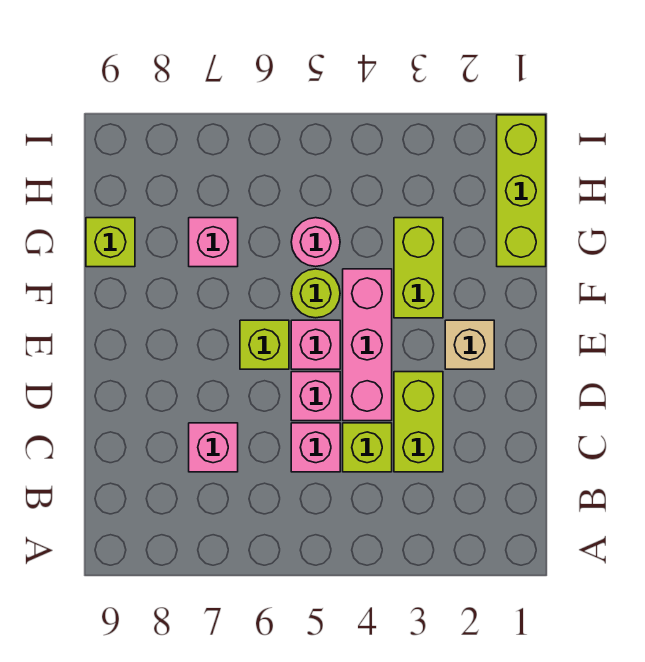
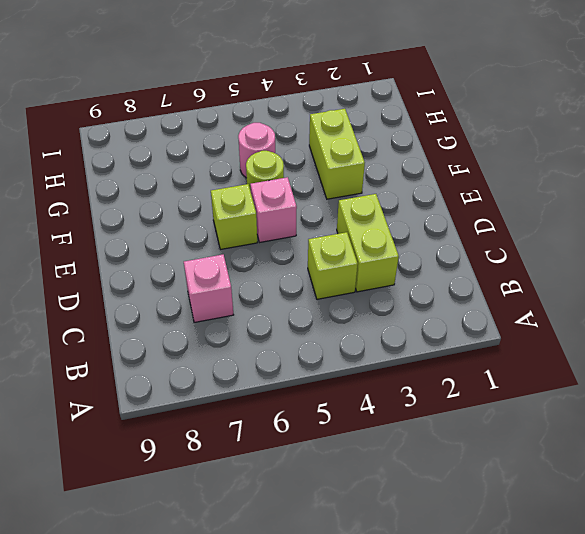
none -> pink brick C5 level 1
none -> pink brick D4:F4 level 1
none -> pink brick D5 level 1

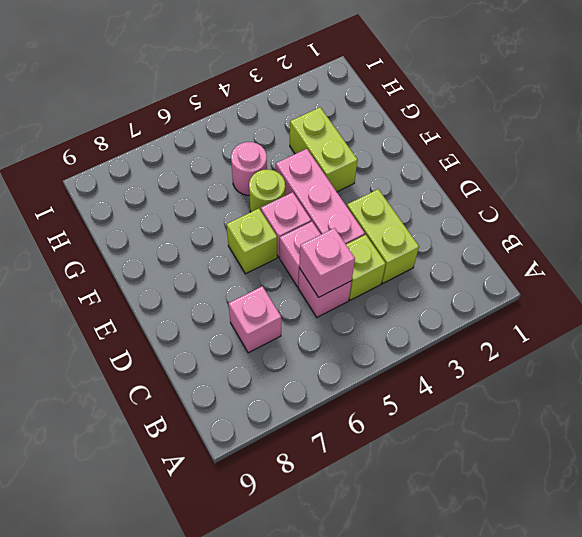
pink brick C5 level 2 -> pink brick G7 level 1
none -> tan brick E2 level 1
none -> lime brick G1:I1 level 1
none -> lime brick G9 level 1

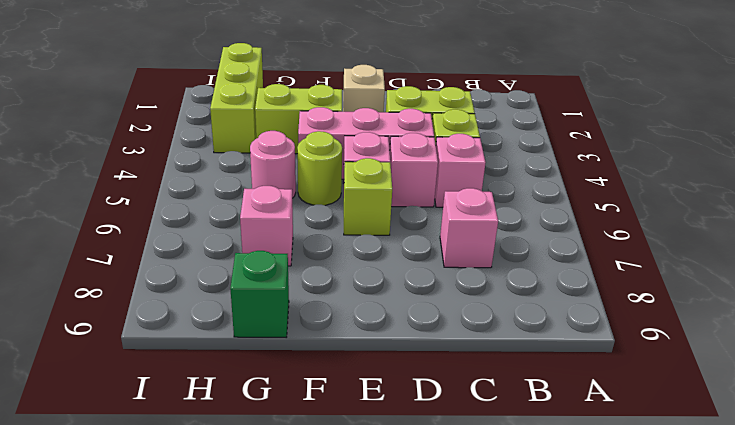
green brick G9 level 1 -> lime brick G9 level 1
lime brick H1:H3 level 1 -> lime brick G1:I1 level 1

